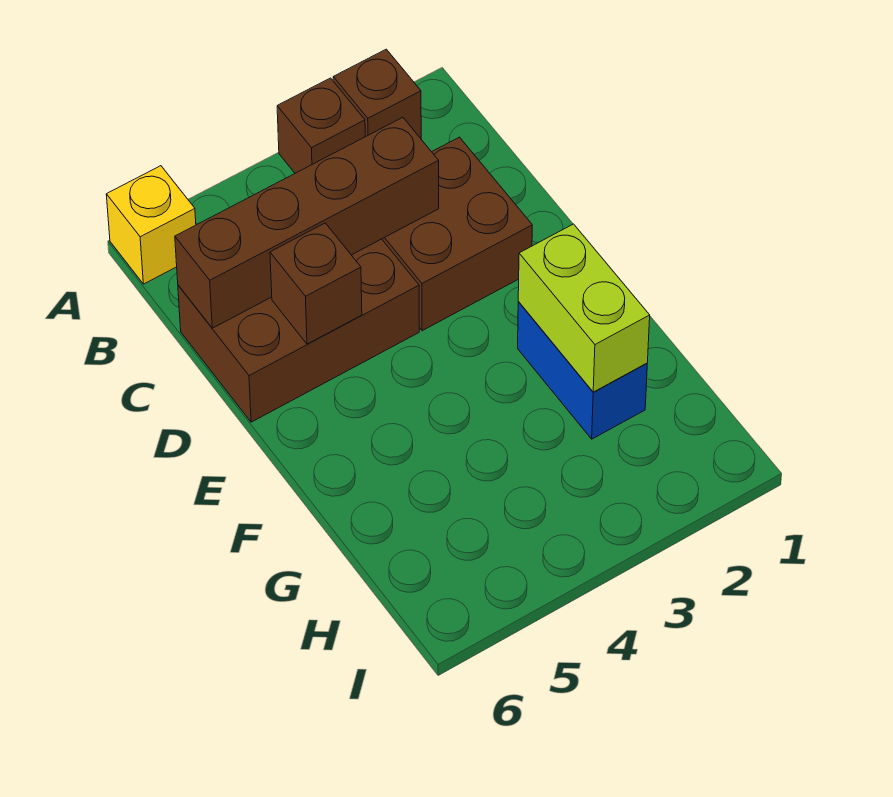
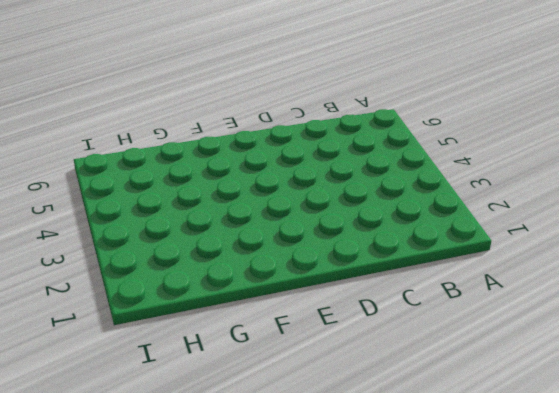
none -> brown brick A2 level 1
none -> brown brick A3 level 1

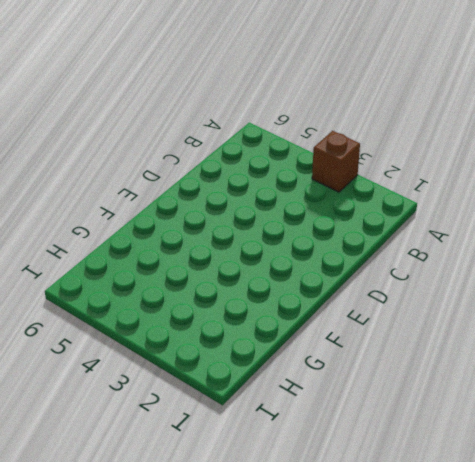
none -> brown brick A2 level 1
none -> yellow brick A6 level 1

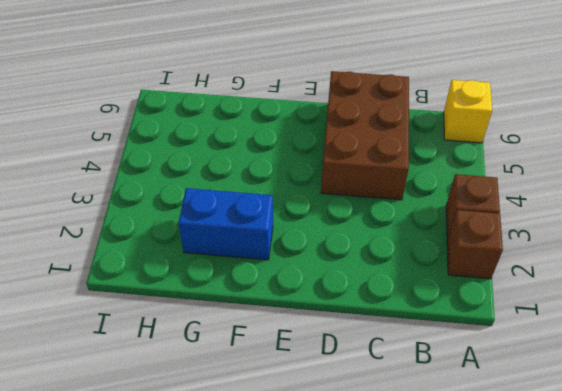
none -> brown brick C2:D3 level 1
none -> brown brick C3:C6 level 2

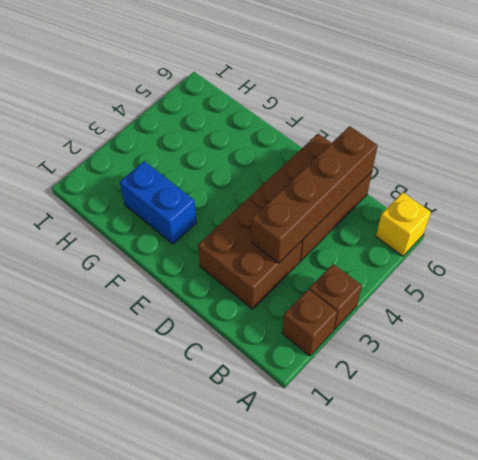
none -> brown brick D5 level 2
none -> lime brick F2:G2 level 2

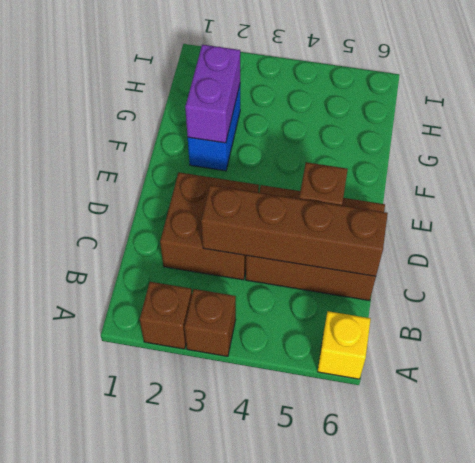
purple brick F2:G2 level 2 -> lime brick F2:G2 level 2

